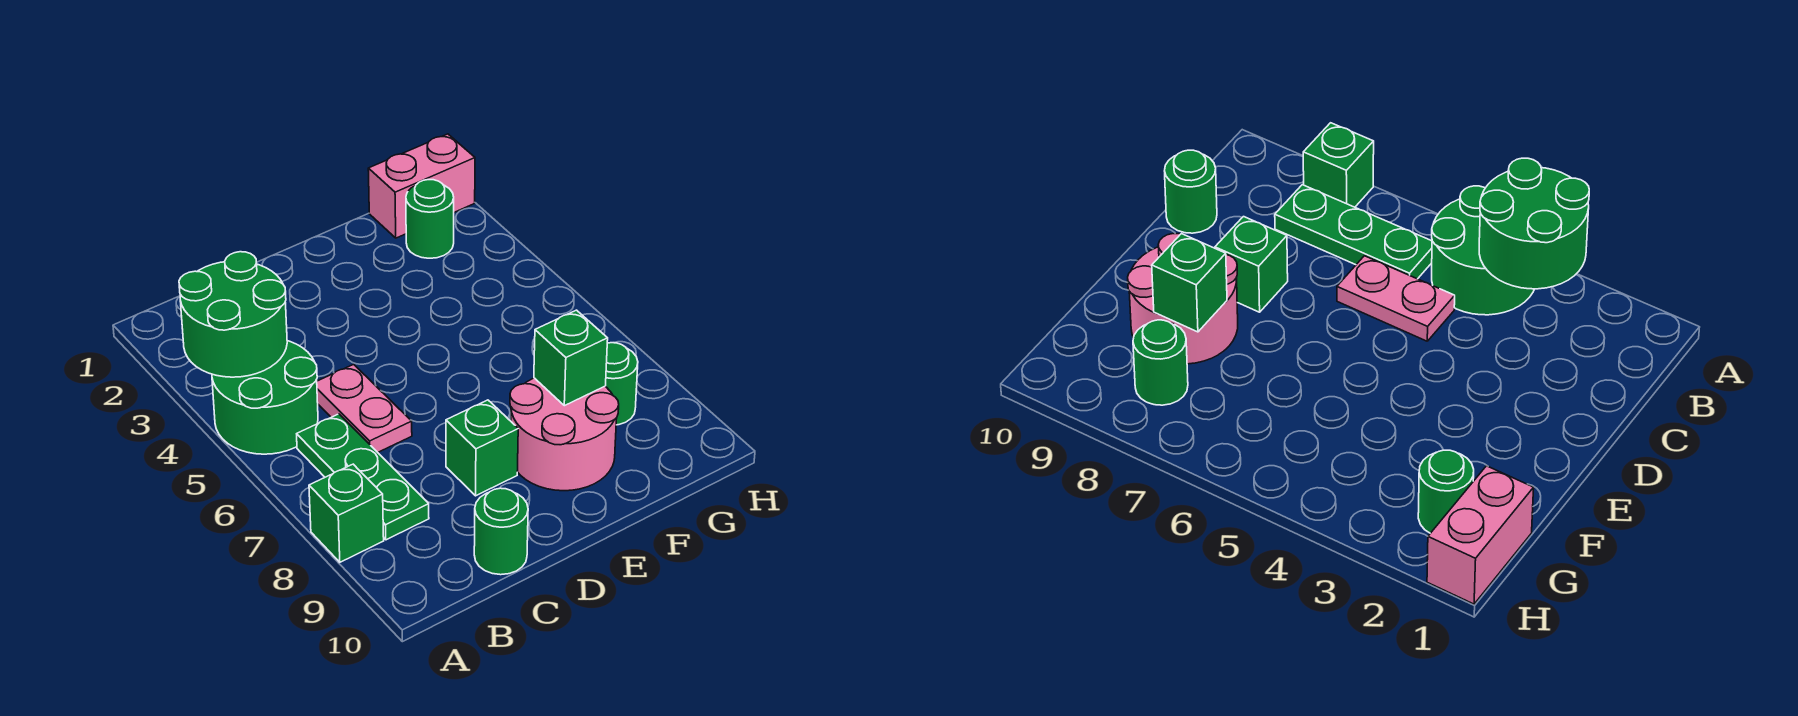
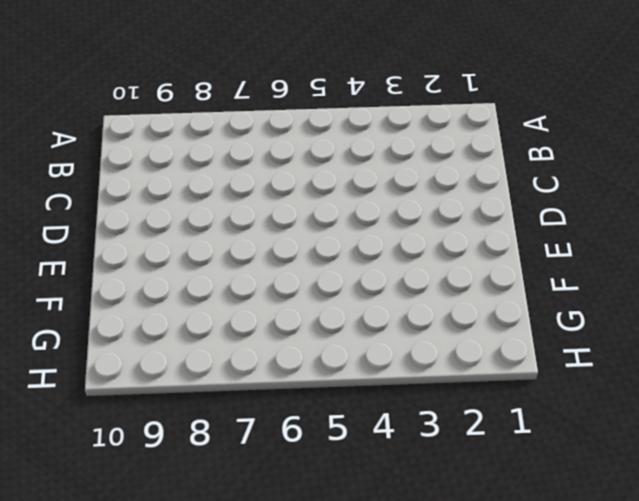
none -> green round brick A4:B5 level 1
none -> green brick A8 level 1
none -> green plate B6:B8 level 1

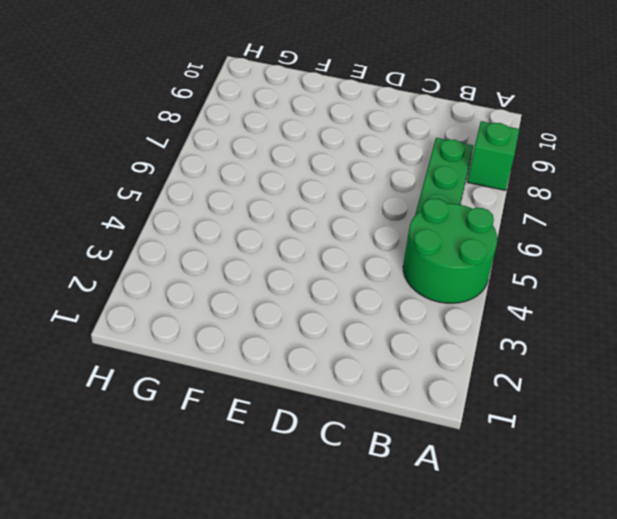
none -> pink plate C5:C6 level 1
none -> green round brick C10 level 1
none -> green brick D8 level 1

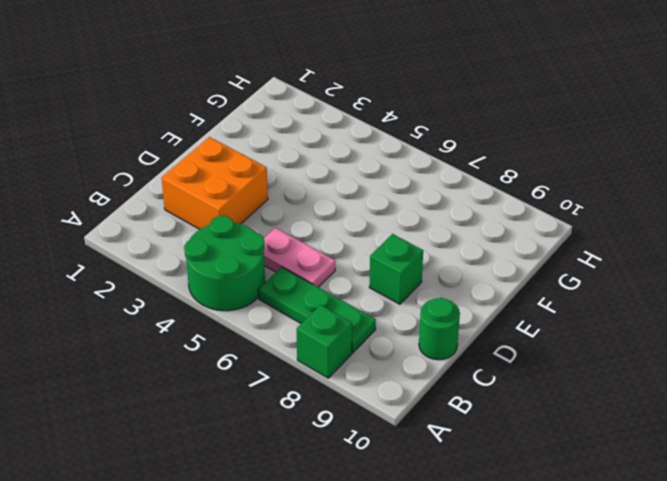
orange brick C2:D3 level 1 -> none
none -> pink round brick E8:F9 level 1
none -> pink brick G1:H1 level 1
none -> green round brick G2 level 1

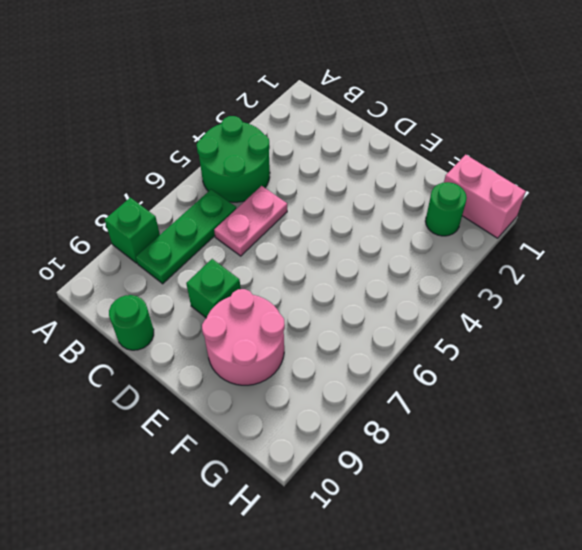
none -> green round brick G8 level 1
none -> green round brick A3:B4 level 2
none -> green brick F8 level 2

